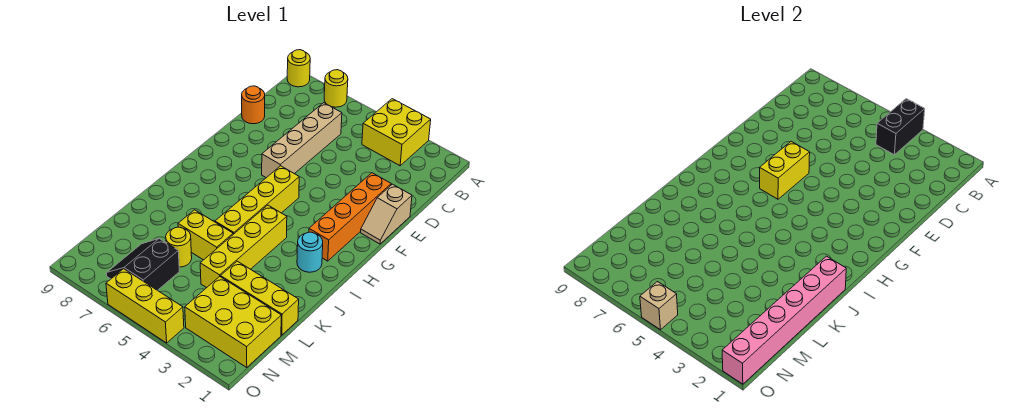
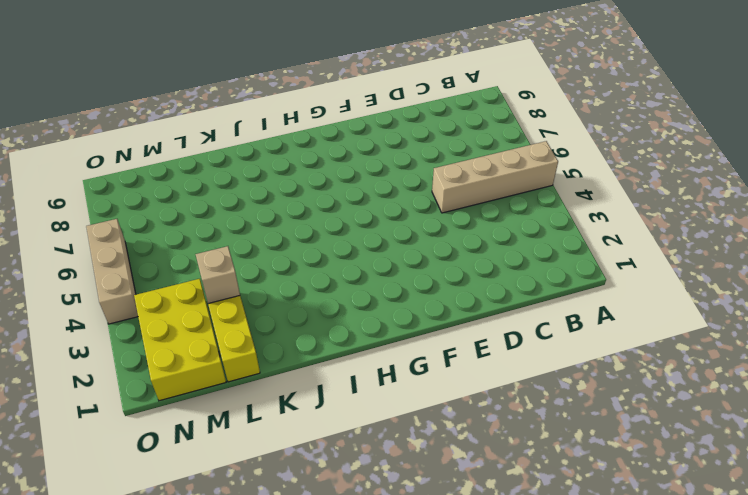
tan brick A5:D5 level 1 -> tan brick C6:F6 level 1
tan brick L3 level 2 -> tan brick O5 level 2
tan brick O4:O6 level 1 -> yellow brick O4:O6 level 1
none -> yellow brick A3:B4 level 1
none -> yellow round brick A7 level 1
none -> yellow round brick A9 level 1

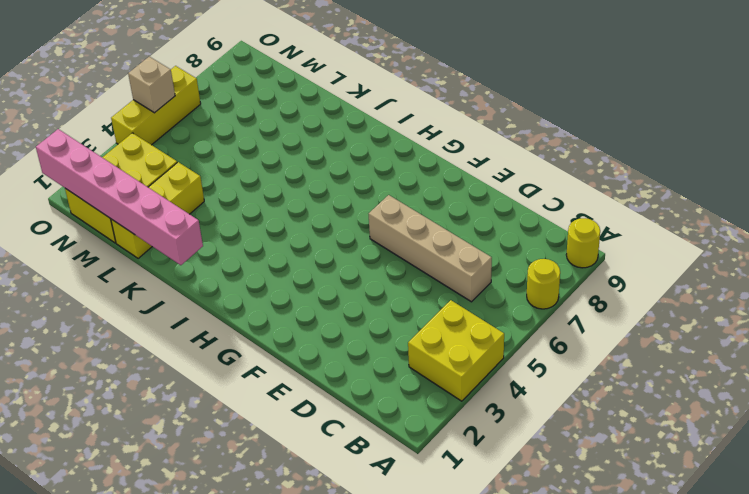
none -> orange round brick D9 level 1
none -> tan slope E1:F1 level 1 top E
none -> orange brick E2:H2 level 1

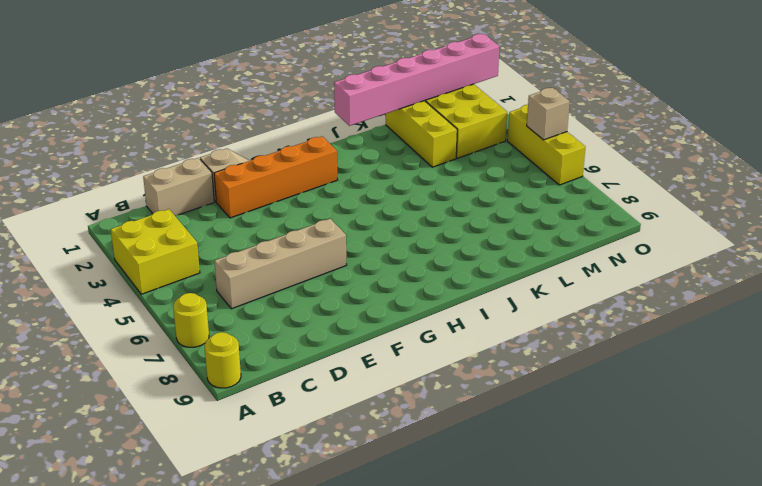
tan brick C1:D1 level 1 -> none
none -> orange round brick D9 level 1
none -> yellow brick G5:J5 level 1
none -> cyan round brick I2 level 1

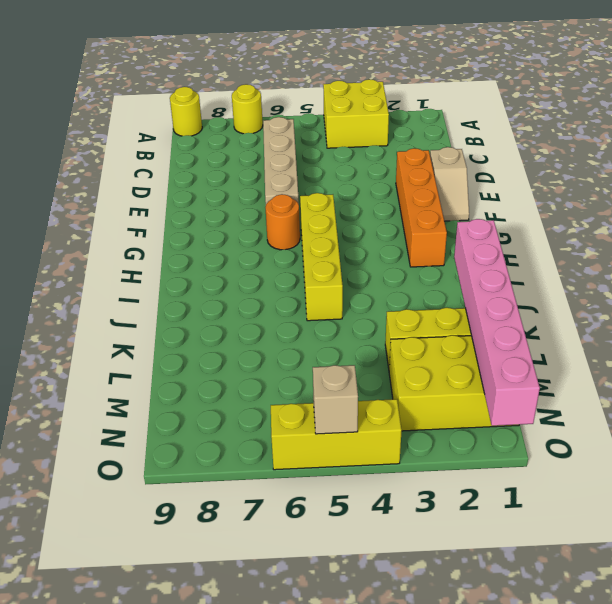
orange round brick G6 level 1 -> orange round brick D9 level 1
none -> cyan round brick I2 level 1
none -> yellow brick I4:L4 level 1
none -> yellow brick K5:K6 level 1

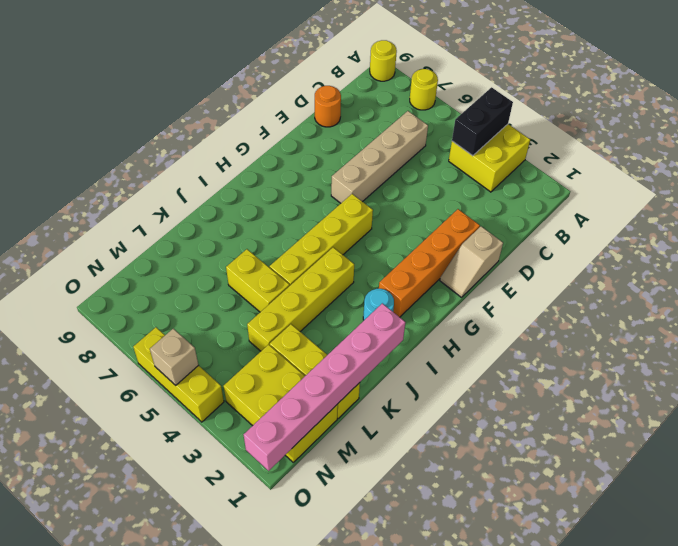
none -> yellow round brick L6 level 1
none -> black slope M6:N7 level 1 top 6
none -> yellow brick F6:G6 level 2

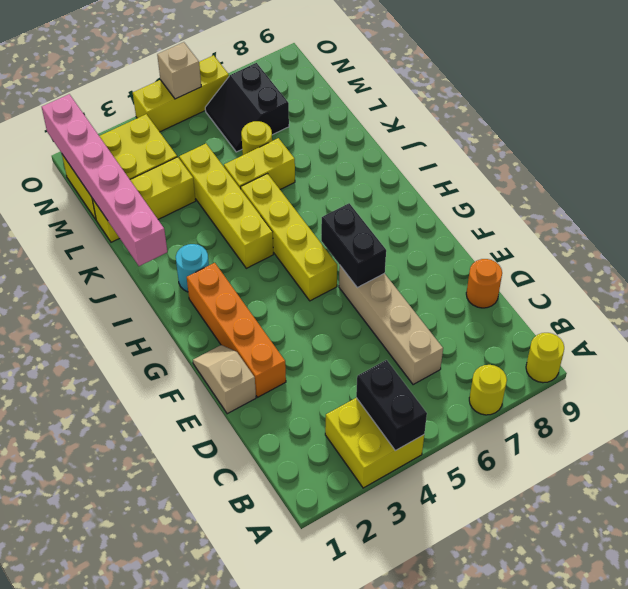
black brick F6:G6 level 2 -> yellow brick F6:G6 level 2
black slope M6:N7 level 1 top 7 -> black slope M6:N7 level 1 top 6

